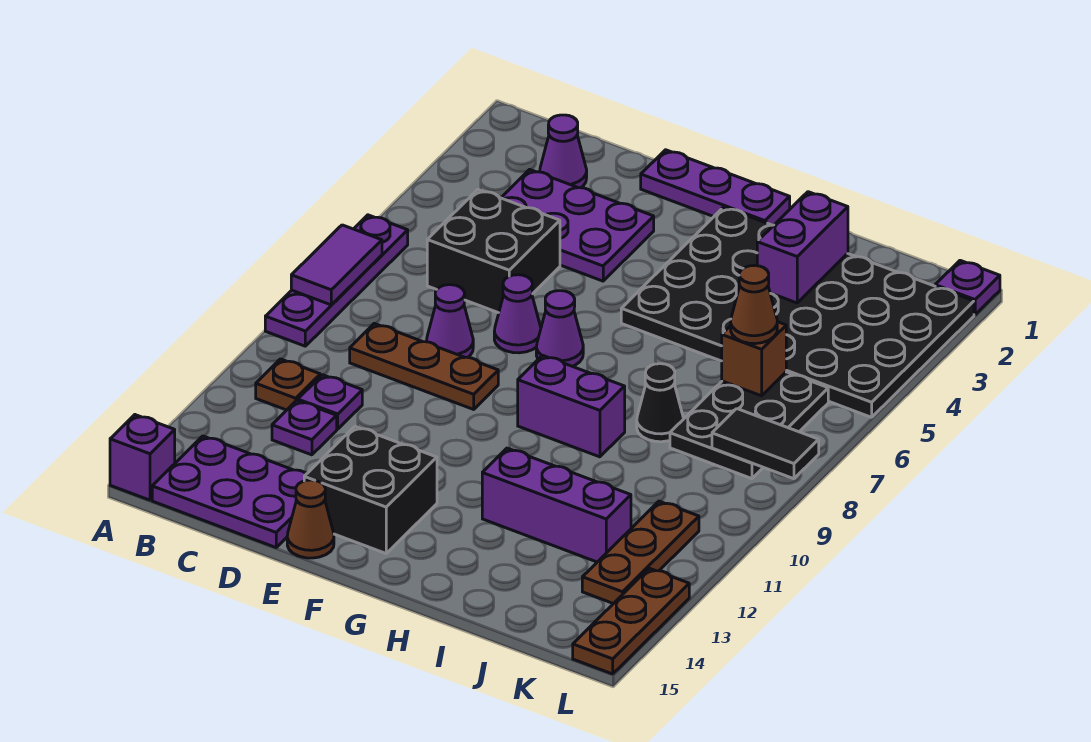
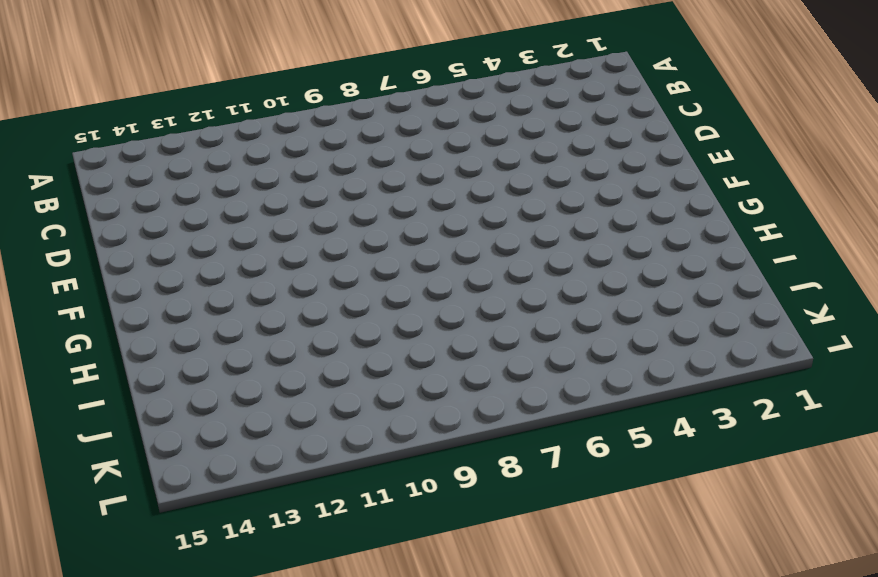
none -> purple plate A6:A9 level 1
none -> purple brick A15 level 1
none -> brown plate B11 level 1

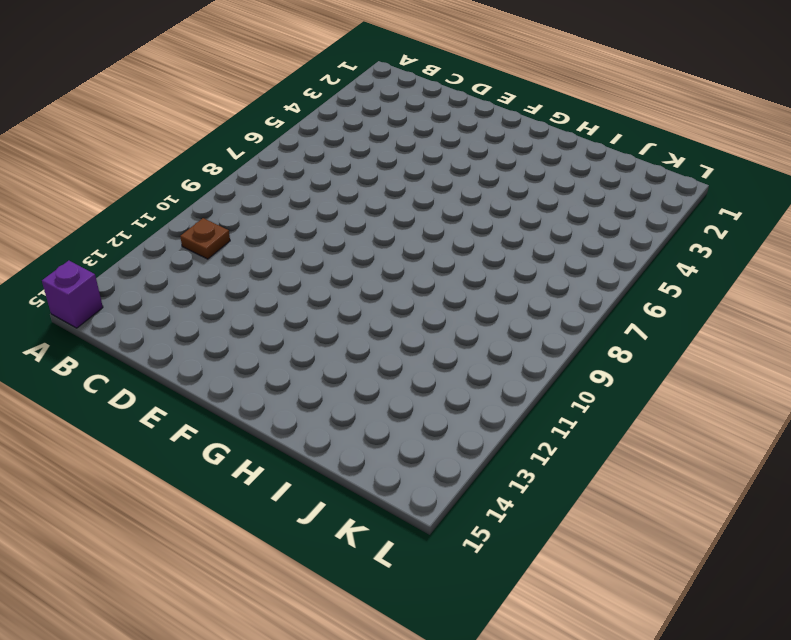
none -> purple plate A6:A9 level 1
none -> purple plate B14:D15 level 1
none -> purple cone C2 level 1

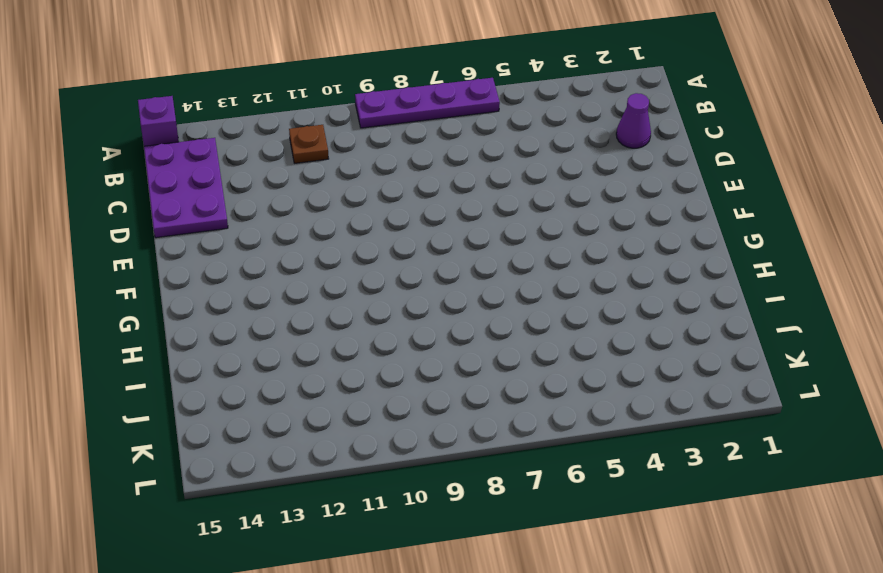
none -> purple plate C3:E4 level 1
none -> black brick C5:D6 level 1
none -> brown plate C9:E9 level 1

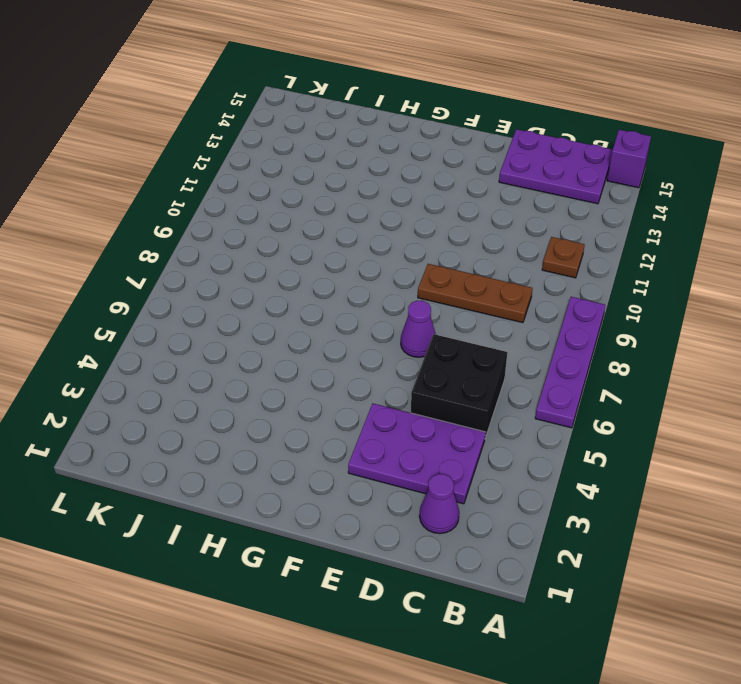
none -> purple plate C11 level 1
none -> purple plate C12 level 1
none -> purple cone D8 level 1

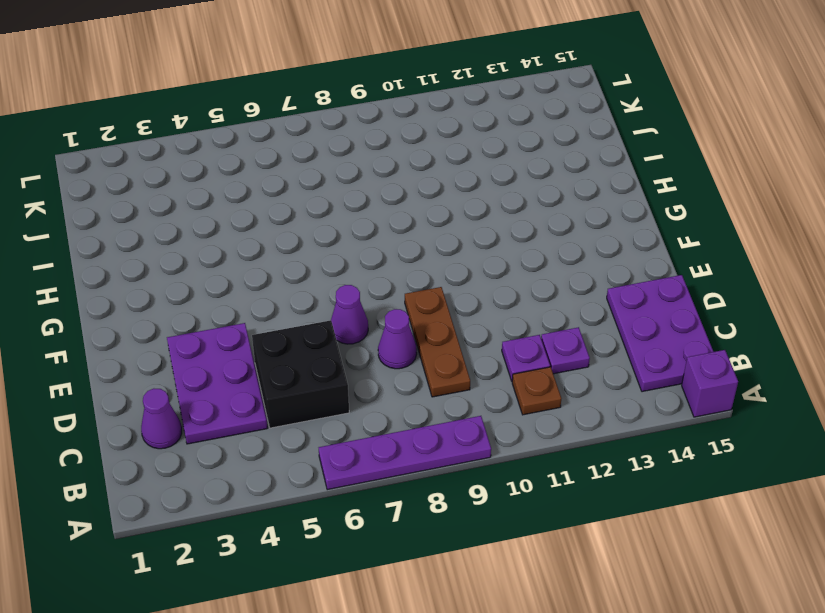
none -> purple plate E1:G1 level 1
none -> black brick E13:F14 level 1
none -> brown cone E15 level 1

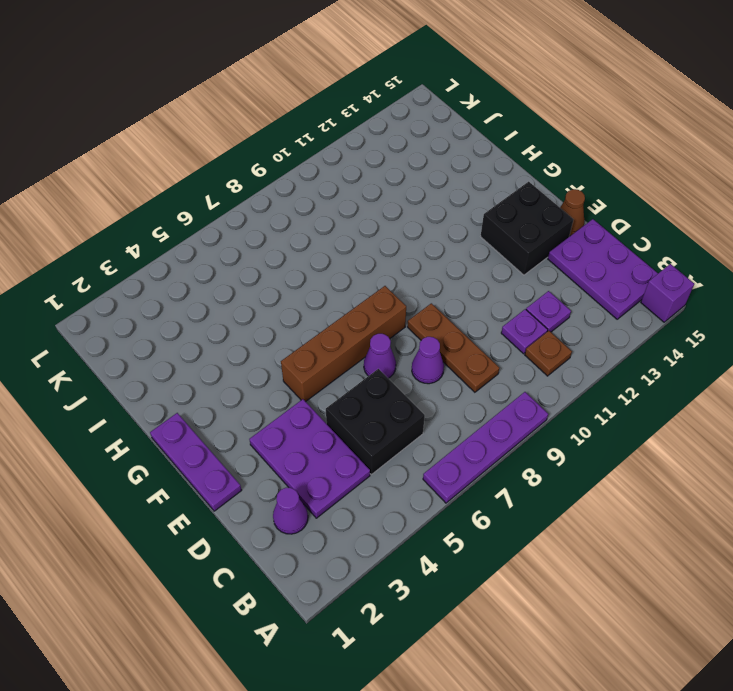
brown brick F5:F8 level 1 -> purple cone F7 level 1
none -> black plate G2:L5 level 1
none -> purple brick G9:H9 level 1
none -> purple brick H12:J12 level 1

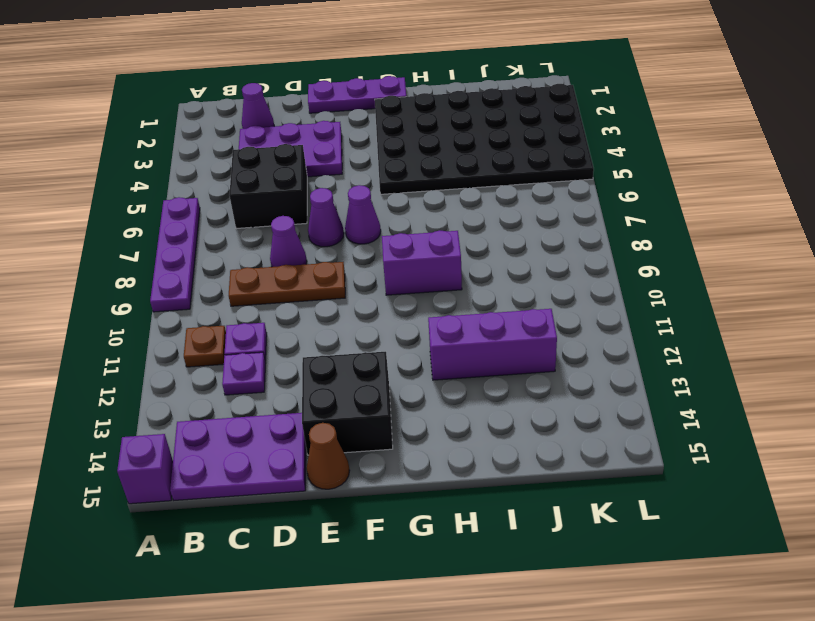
none -> black cone I8 level 1
none -> black plate J6:K8 level 1
none -> brown plate K11:K13 level 1

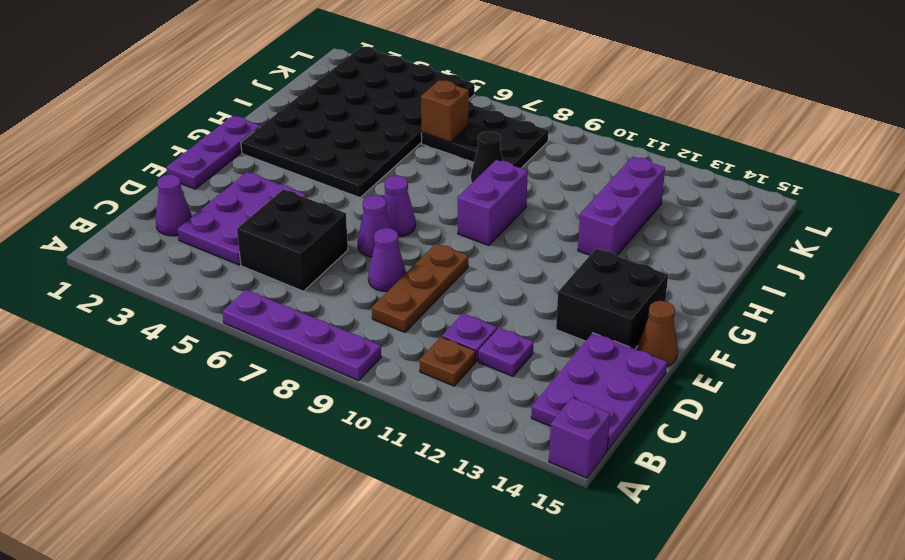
none -> brown plate K11:K13 level 1
none -> purple plate L1 level 1
none -> brown plate L13:L15 level 1

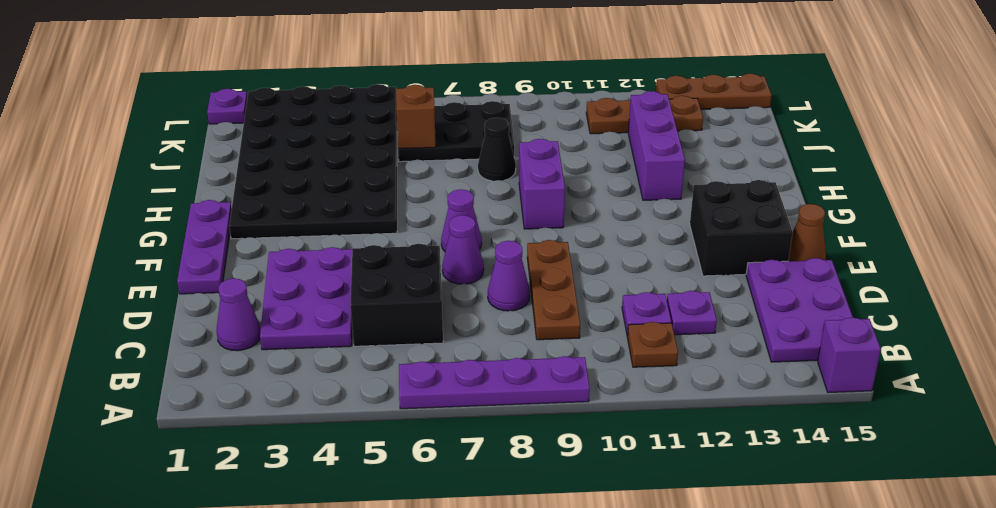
none -> purple tile A7:A8 level 2
none -> purple brick I2:I3 level 2
none -> black tile K8:L8 level 2

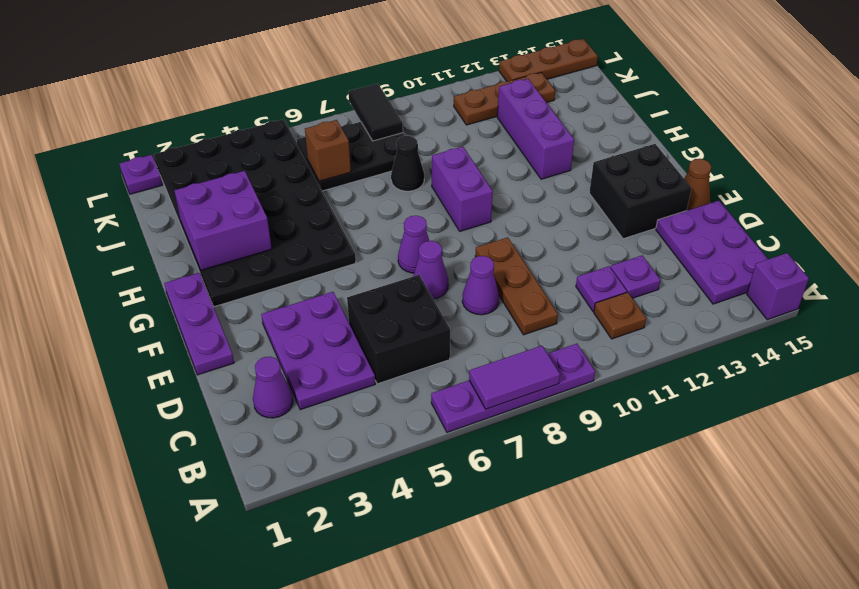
purple brick H2:I3 level 2 -> purple brick I2:I3 level 2
none -> brown cone J6 level 3

